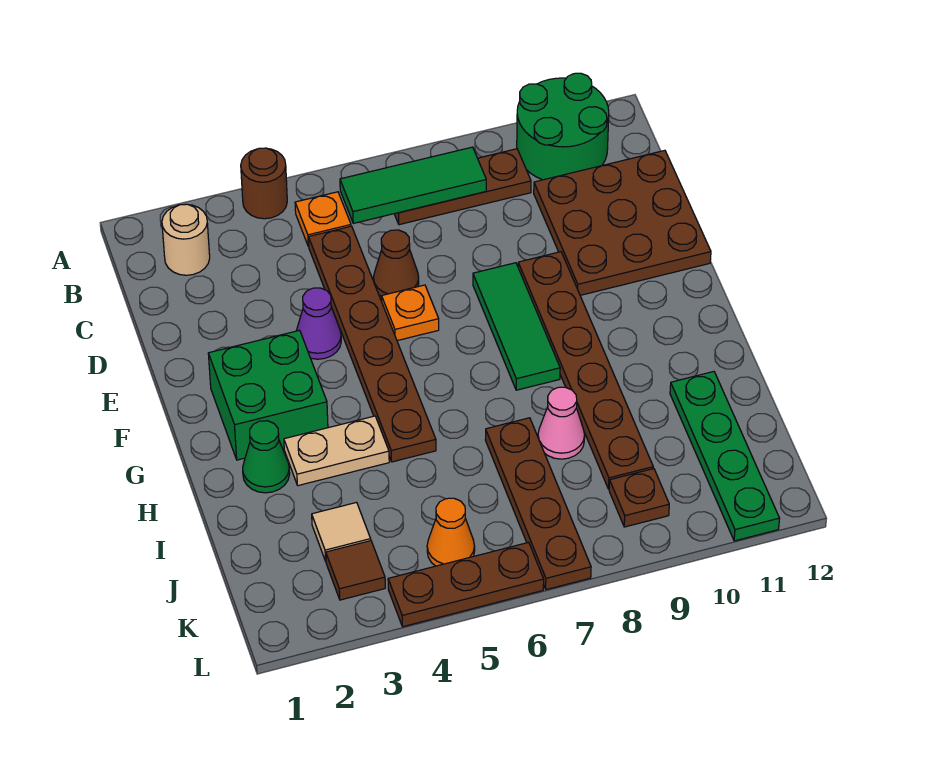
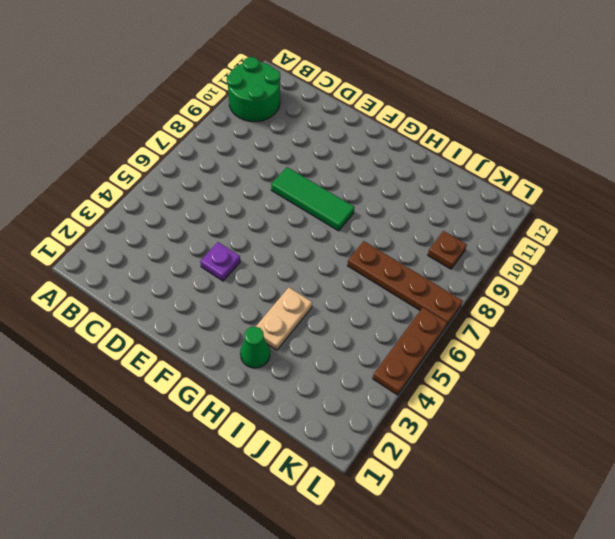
purple plate E4 level 1 -> purple cone E4 level 1
none -> brown round brick A4 level 1
none -> tan round brick B2 level 1
none -> orange plate B5 level 1

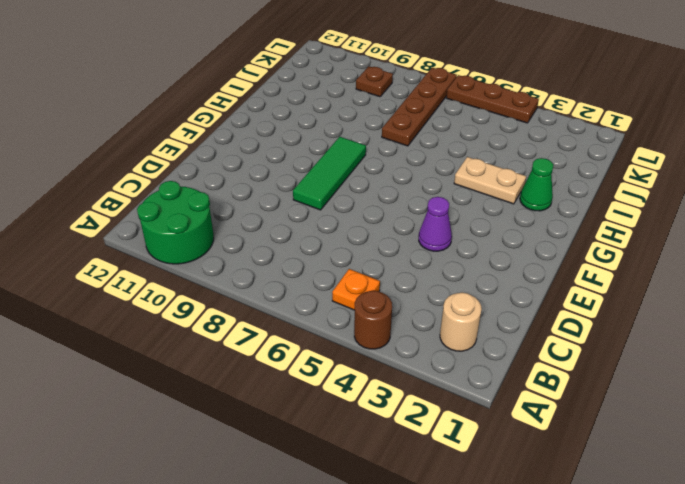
none -> brown plate B7:B9 level 1
none -> brown plate C5:H5 level 1
none -> brown plate C10:E12 level 1

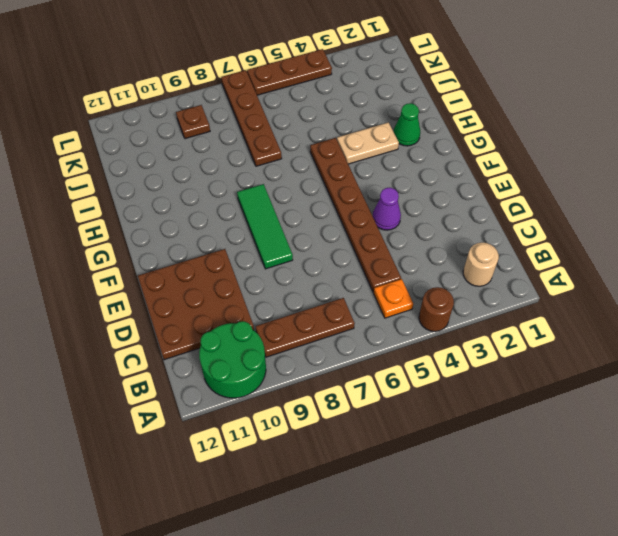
none -> brown cone D6 level 1
none -> orange plate E6 level 1
none -> brown plate E9:J9 level 1

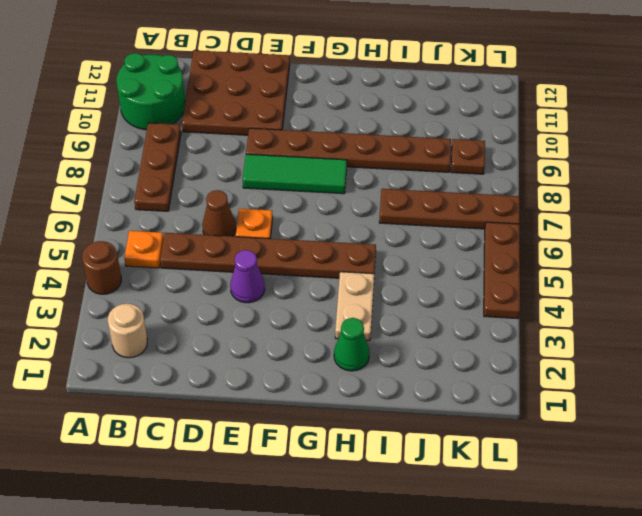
none -> green brick F2:G3 level 1
none -> pink cone I8 level 1
none -> green plate I11:L11 level 1

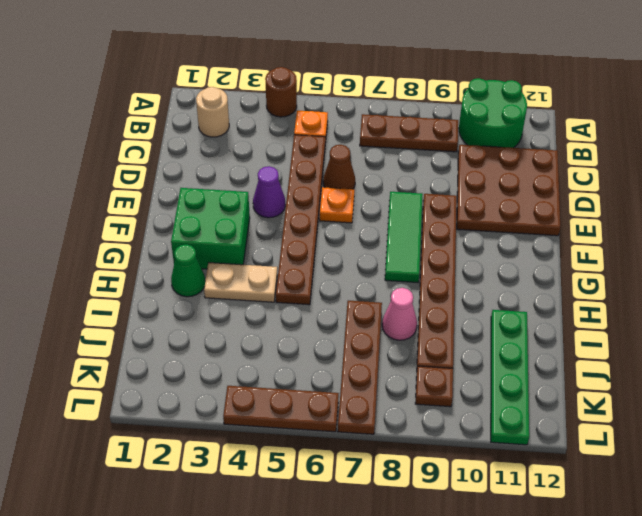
none -> tan tile J3 level 1
none -> brown tile K3 level 1
none -> orange cone K5 level 1

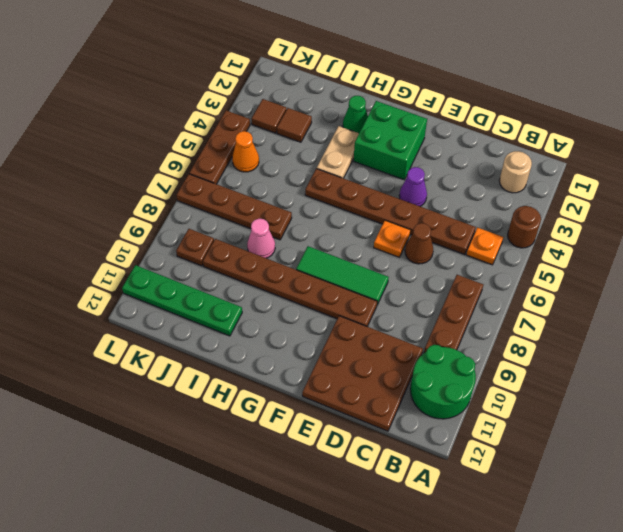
brown tile J3 level 1 -> tan tile J3 level 1
none -> green tile B6:B8 level 2

